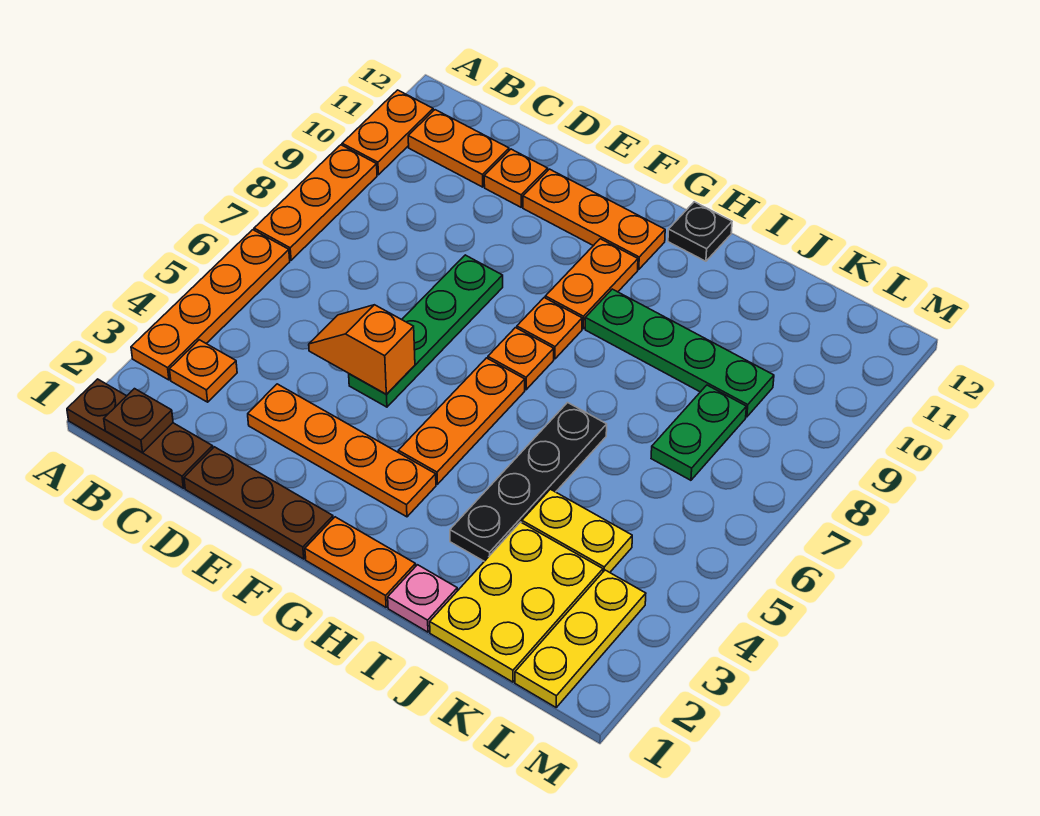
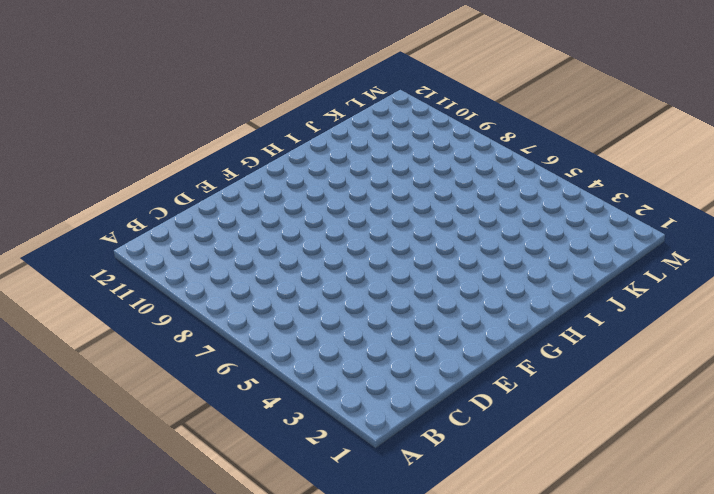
none -> brown plate A1:C1 level 1
none -> orange plate A3:A6 level 1
none -> orange plate A7:A9 level 1

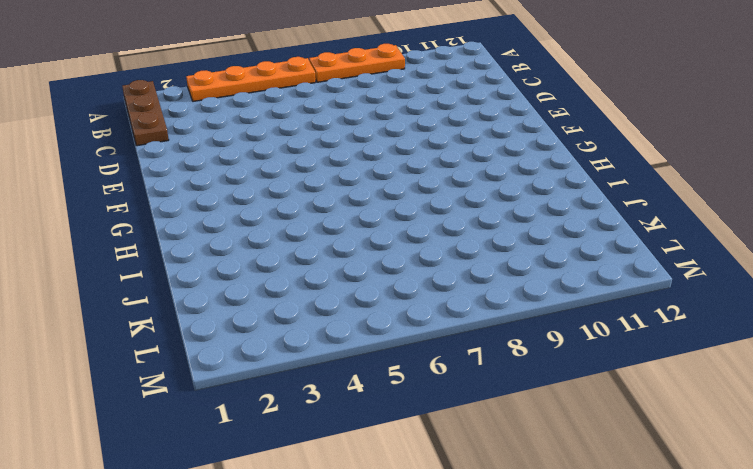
none -> orange plate A10:A11 level 1
none -> orange plate B3 level 1
none -> orange plate B11:C11 level 1

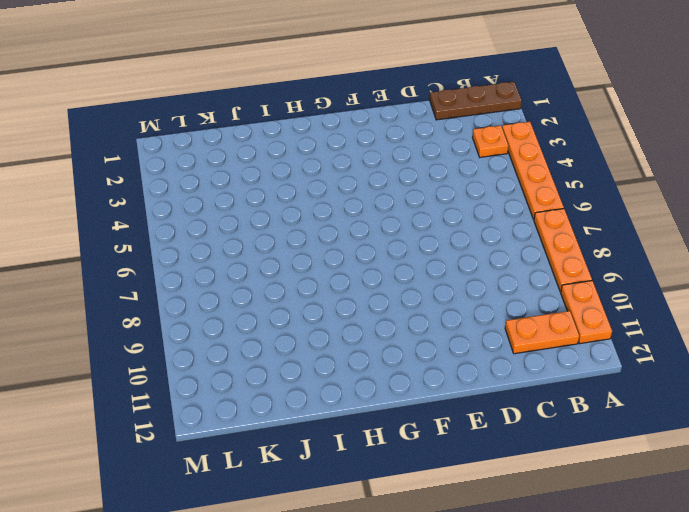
none -> brown plate D1:F1 level 1
none -> orange plate D3:G3 level 1
none -> orange plate D11 level 1

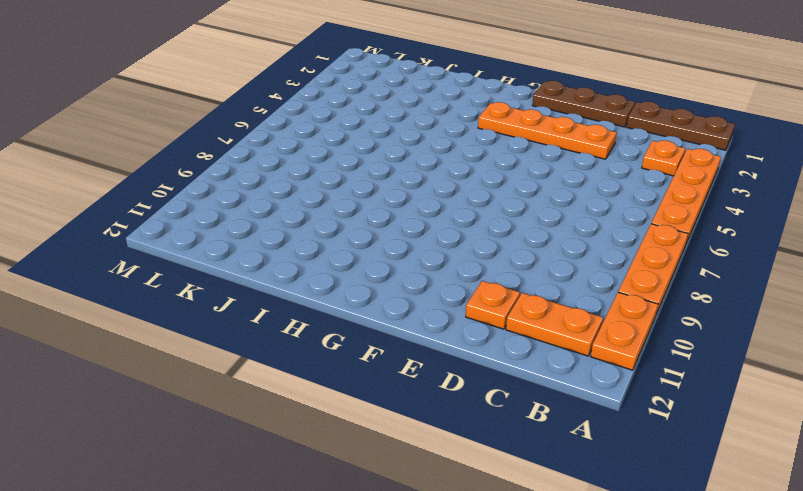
none -> green plate E5:E8 level 1
none -> orange plate E11:G11 level 1
none -> orange plate G1:H1 level 1

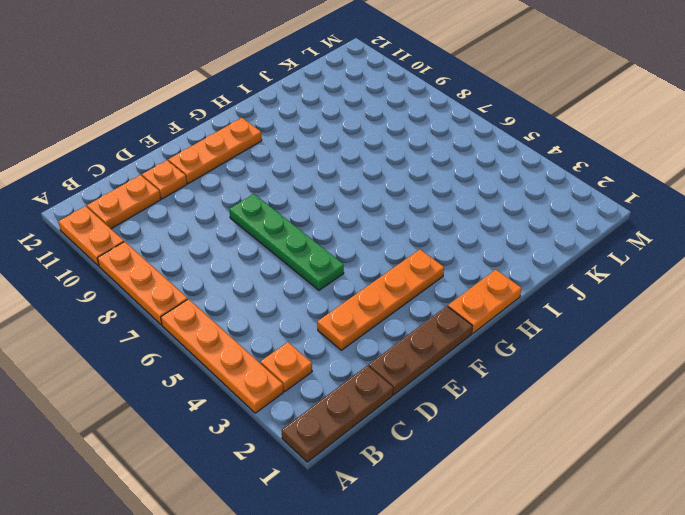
none -> orange plate G4:G6 level 1
none -> orange plate G7 level 1
none -> orange plate G8 level 1

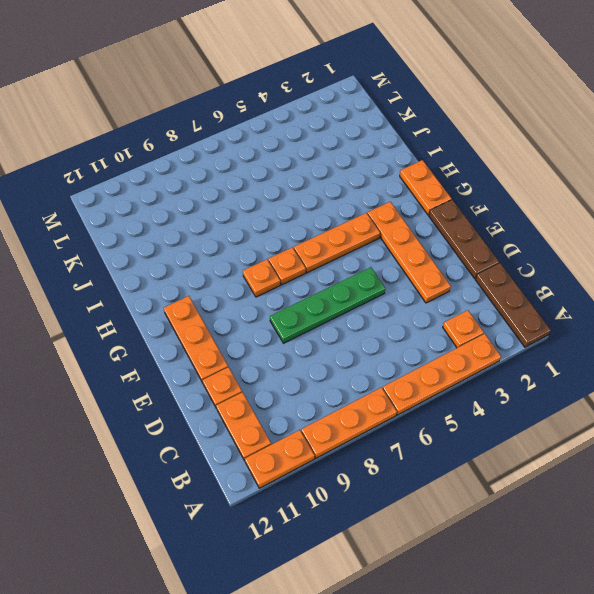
none -> orange plate G9:G10 level 1
none -> green plate H9:K9 level 1
none -> black plate H12 level 1

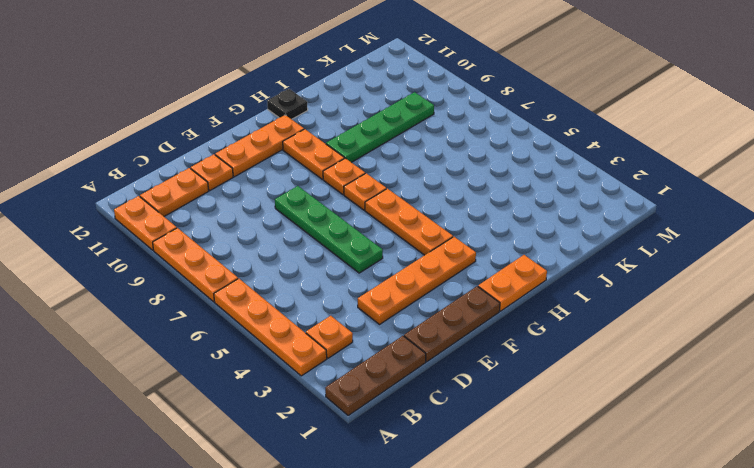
none -> pink plate I1 level 1
none -> black plate I3:I6 level 1
none -> yellow plate J1:K3 level 1

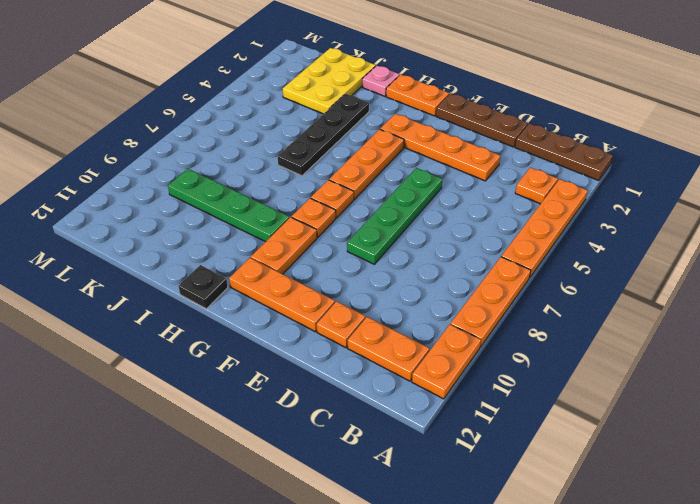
none -> yellow plate J4:K4 level 1
none -> green plate K7:K8 level 1
none -> yellow plate L1:L3 level 1

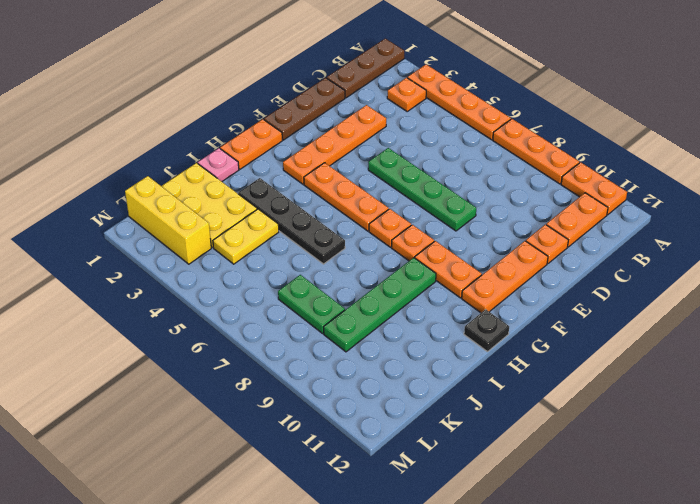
yellow brick L1:L3 level 1 -> yellow plate L1:L3 level 1
none -> brown plate B1 level 2
none -> orange slope D5:E5 level 2 top E

